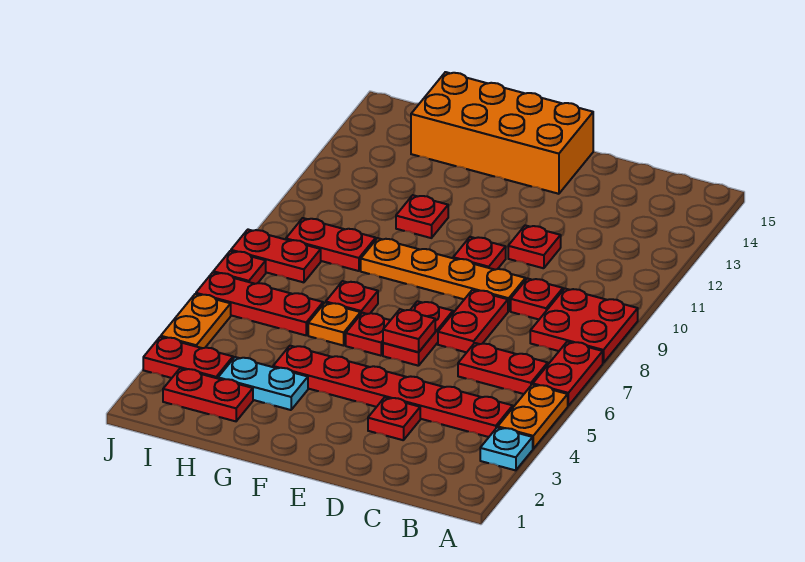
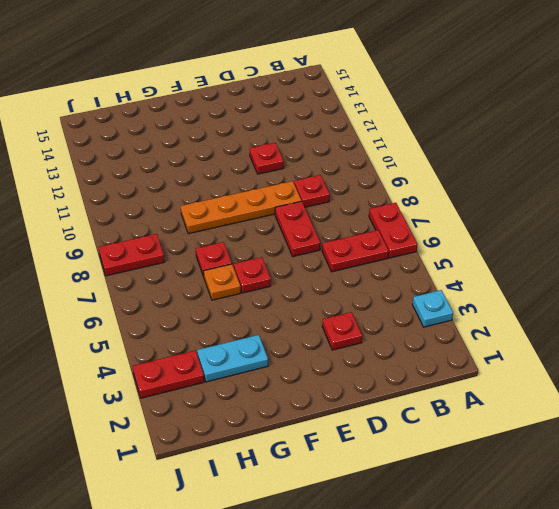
none -> orange plate A4:A5 level 1
none -> red plate A8:B9 level 1
none -> red plate B4:G4 level 1

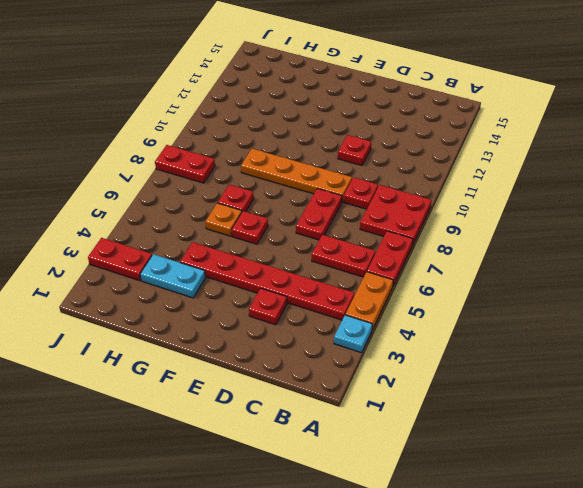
none -> red plate E6:E7 level 1
none -> red plate E10 level 1
none -> orange brick E14:H15 level 1

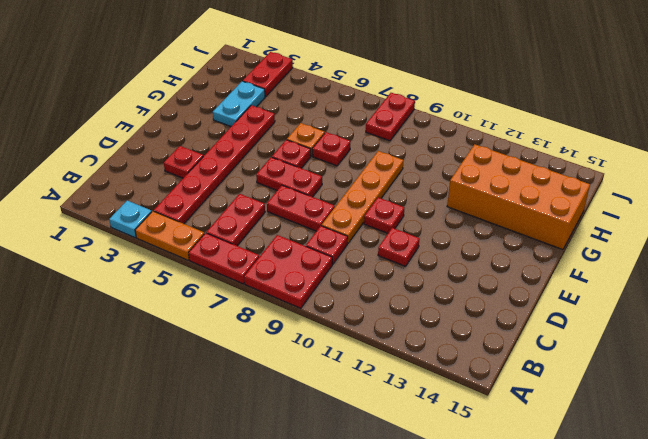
orange brick G12:H15 level 1 -> orange brick E14:H15 level 1
none -> red plate G11 level 1
none -> red plate H2:I2 level 1
none -> red plate H6:J6 level 1

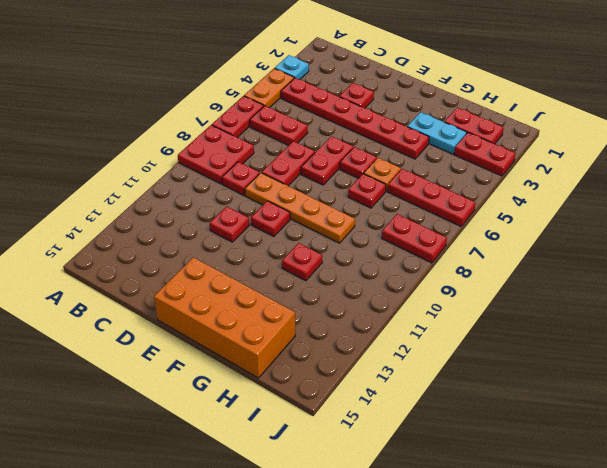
none -> red plate H9:I9 level 1
none -> orange plate J4:J5 level 1
none -> red plate J7 level 1

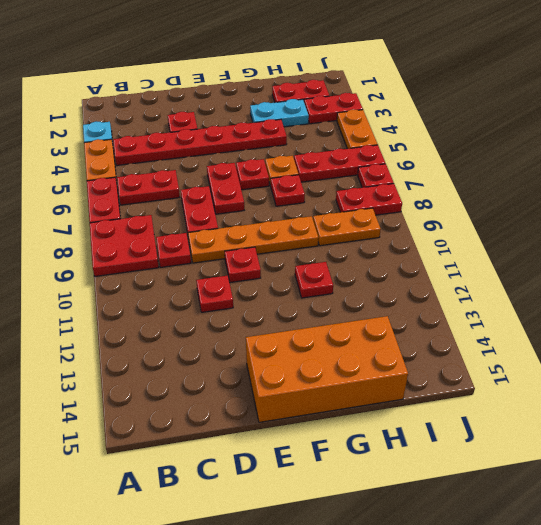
orange plate H9:I9 level 1 -> red plate H9:I9 level 1
none -> red plate E6 level 2

